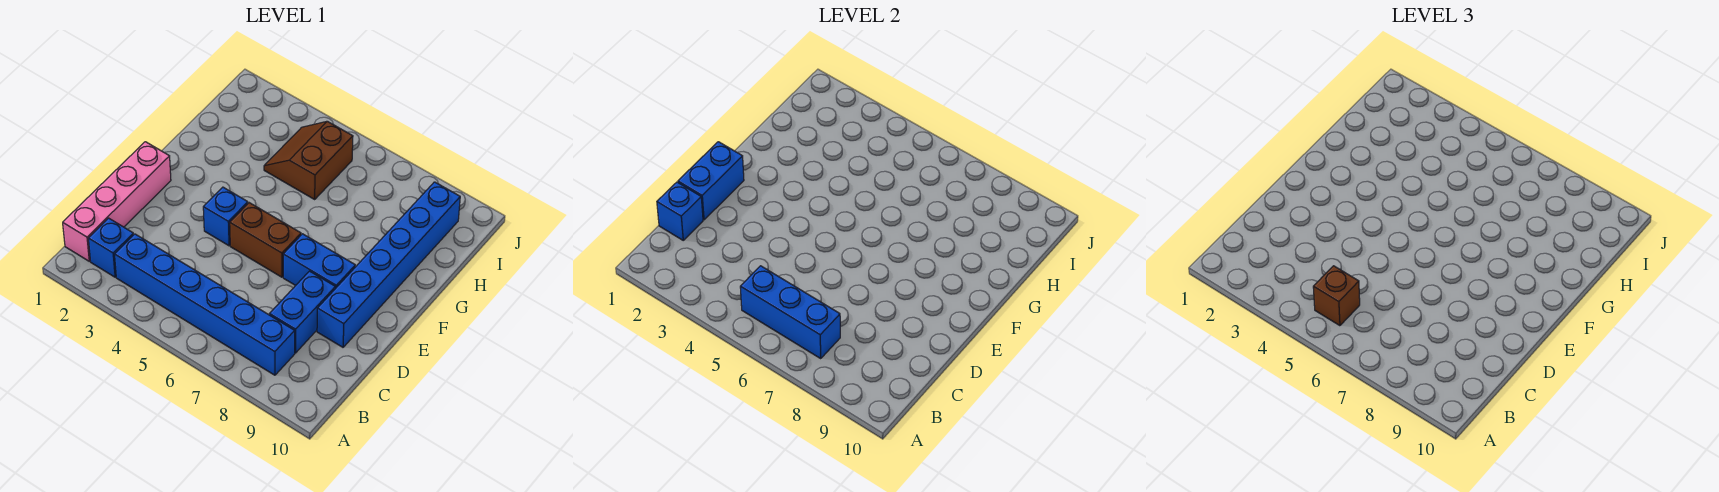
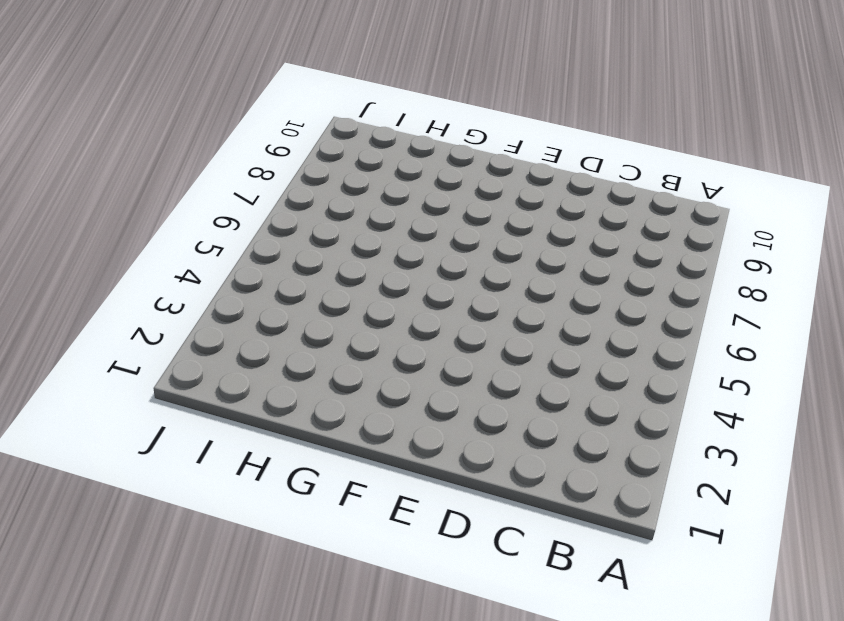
none -> pink brick B1:E1 level 1
none -> blue brick B2 level 1
none -> blue brick B3:B8 level 1

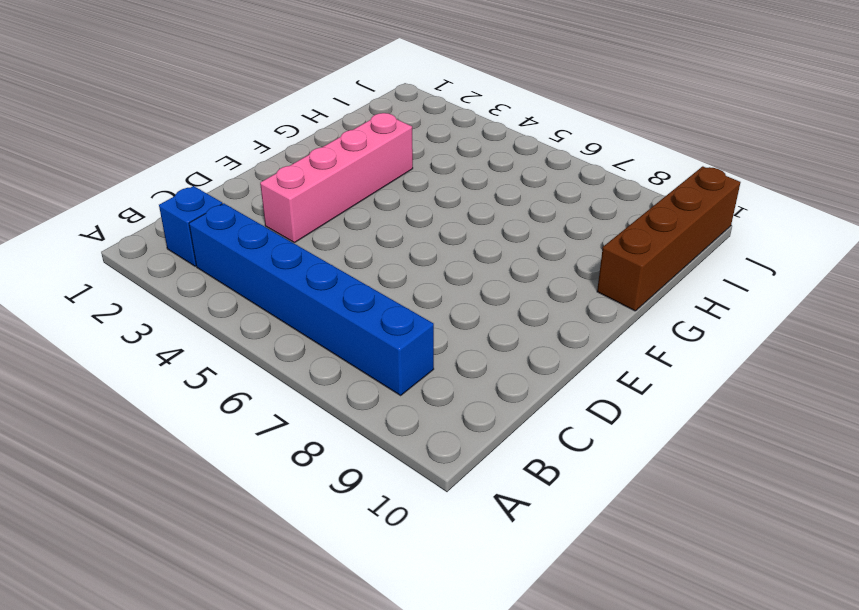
pink brick D3:G3 level 1 -> pink brick B1:E1 level 1
brown brick G10:J10 level 1 -> none
none -> blue brick C8:D8 level 1
none -> blue brick D9:I9 level 1
none -> blue brick E4 level 1

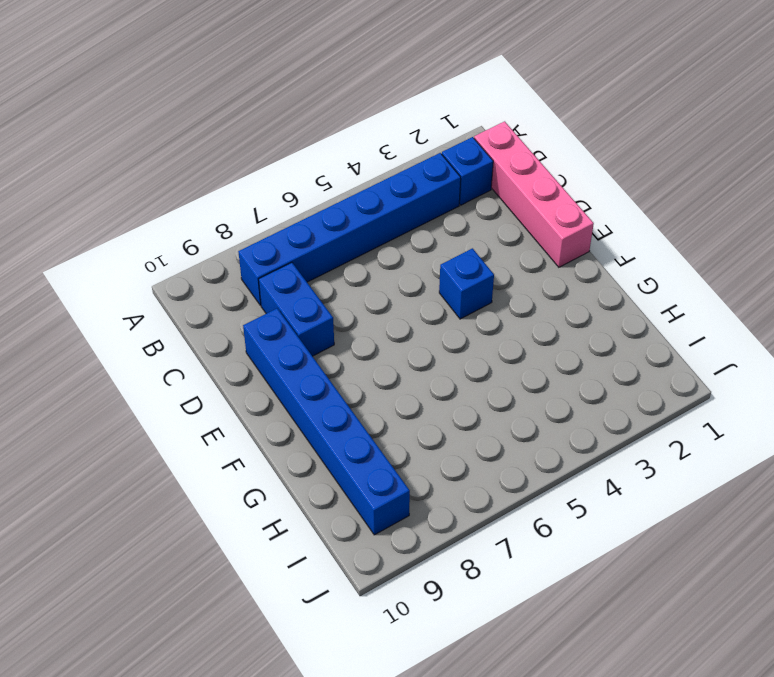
none -> brown brick E5:E6 level 1
none -> blue brick E7:E8 level 1
none -> brown slope H4:I5 level 1 top 5

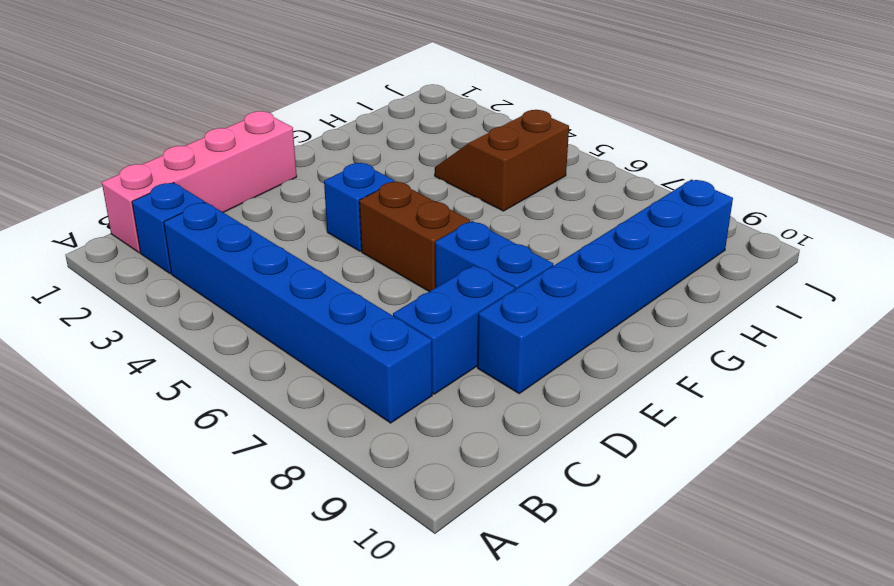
none -> blue brick B5:B7 level 2
none -> blue brick C1 level 2
none -> blue brick D1:E1 level 2

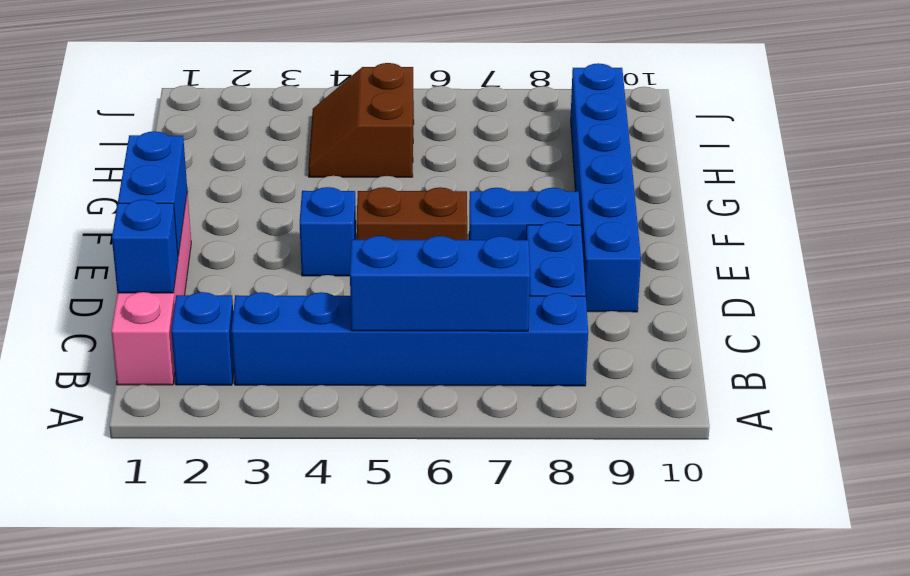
none -> brown brick B5 level 3

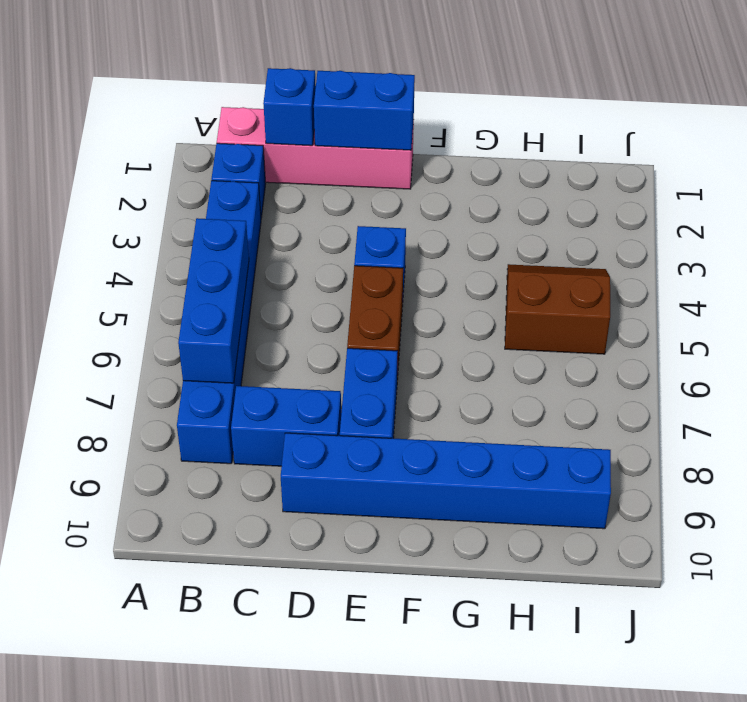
none -> brown brick B5 level 3

